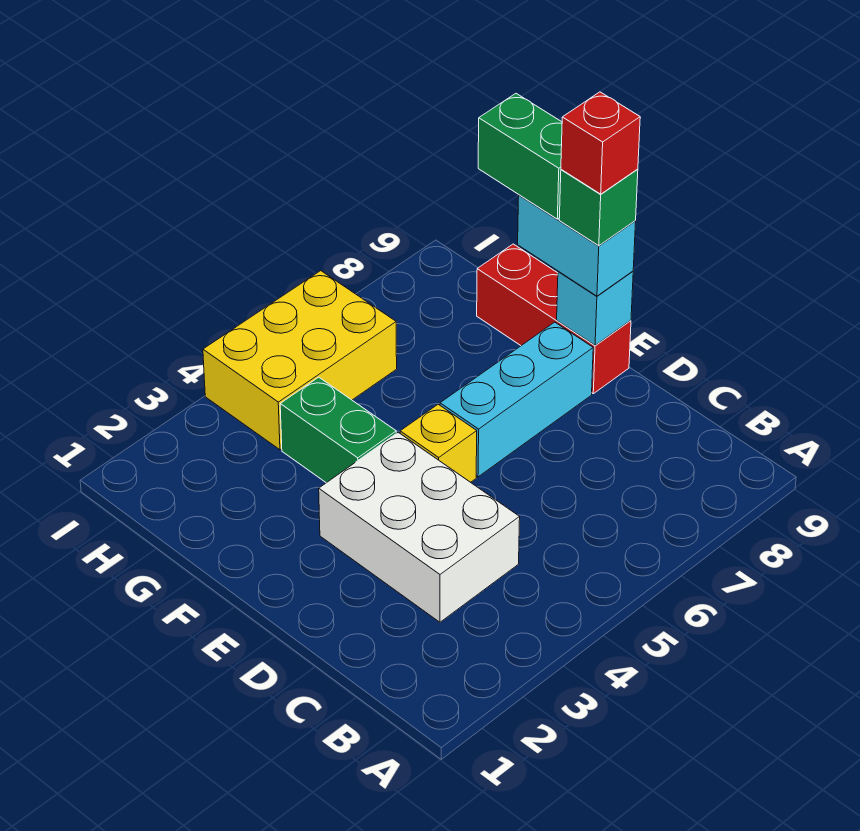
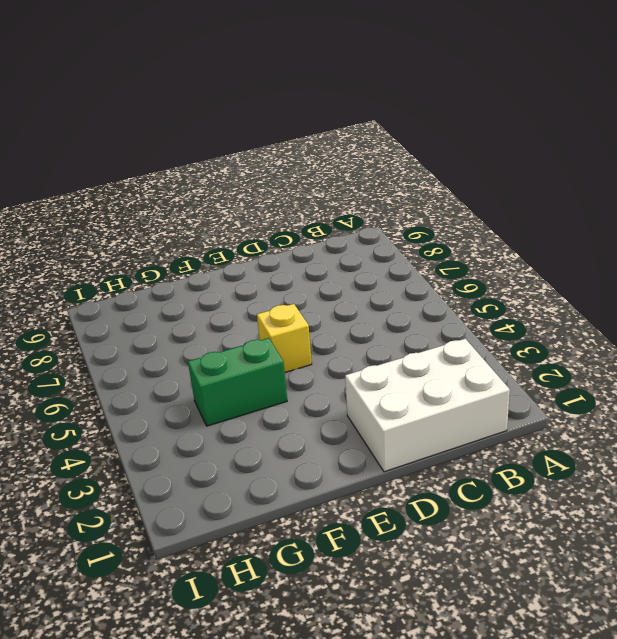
white brick B1:D2 level 1 -> white brick C3:E4 level 1
none -> cyan brick E6:E8 level 1
none -> red brick E9:G9 level 1

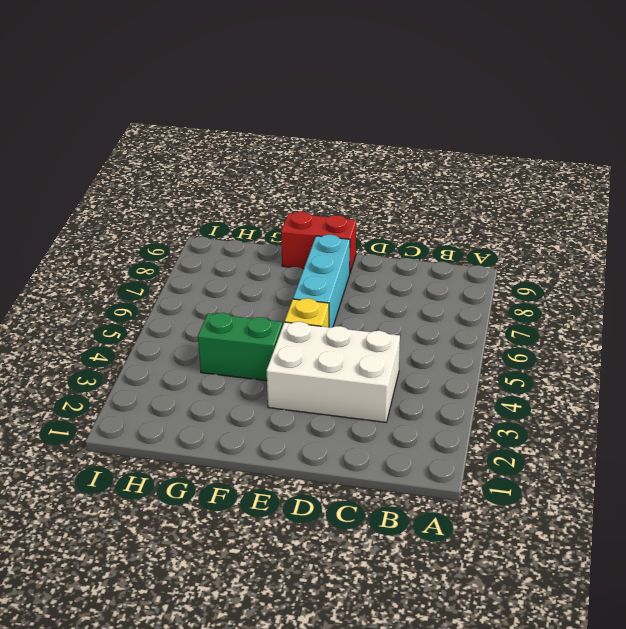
red brick E9:F9 level 1 -> red brick E9:G9 level 1
none -> yellow brick H4:I6 level 1
none -> cyan brick E9 level 2

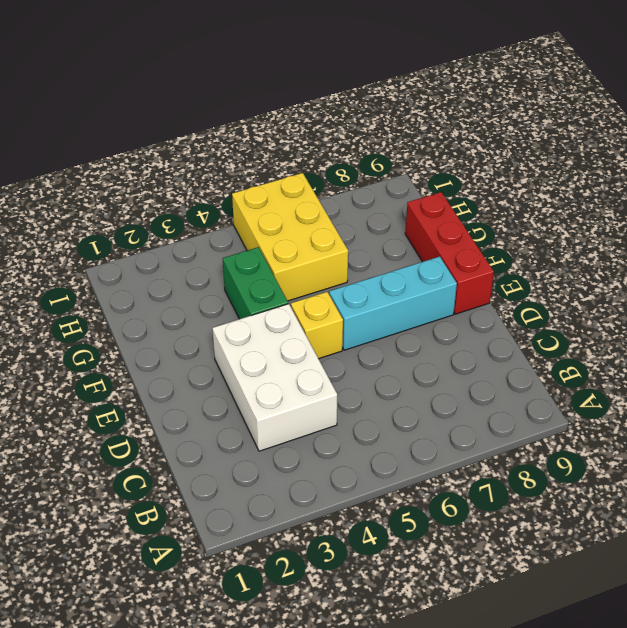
yellow brick G5:I6 level 1 -> yellow brick H4:I6 level 1
none -> cyan brick E9 level 2
none -> cyan brick E9:F9 level 3

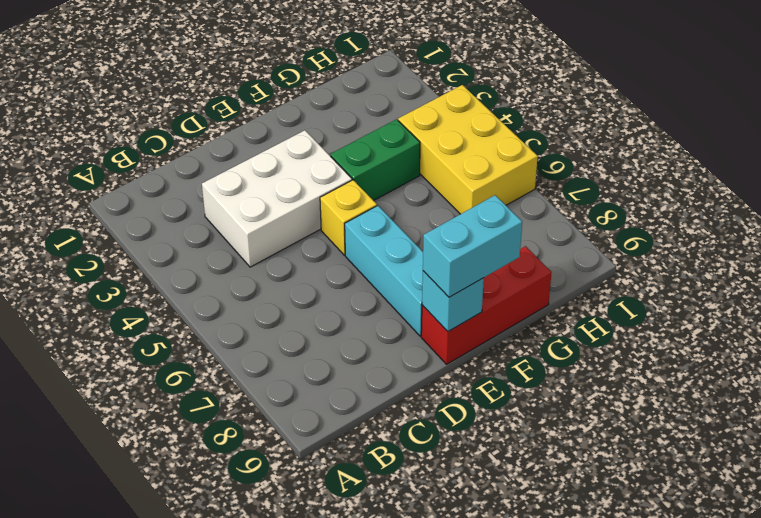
none -> green brick E9 level 4
none -> green brick F9:G9 level 4

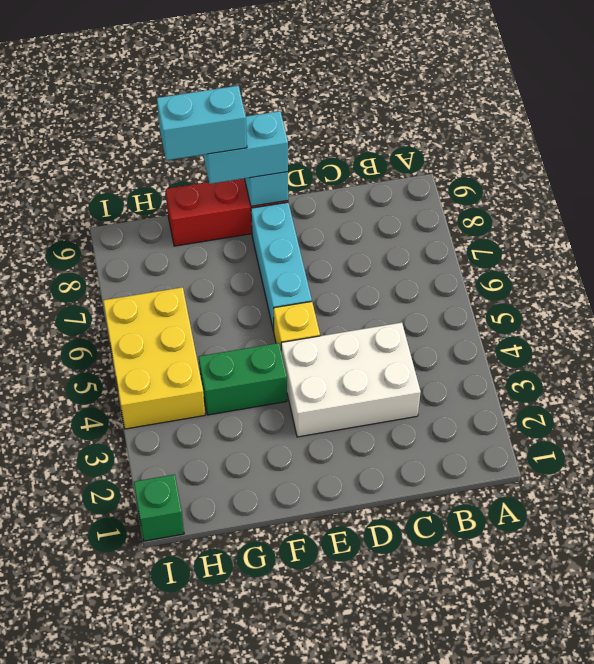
cyan brick F9:G9 level 4 -> green brick F9:G9 level 4
green brick I1 level 1 -> green brick E9 level 4
none -> red brick E9 level 5

